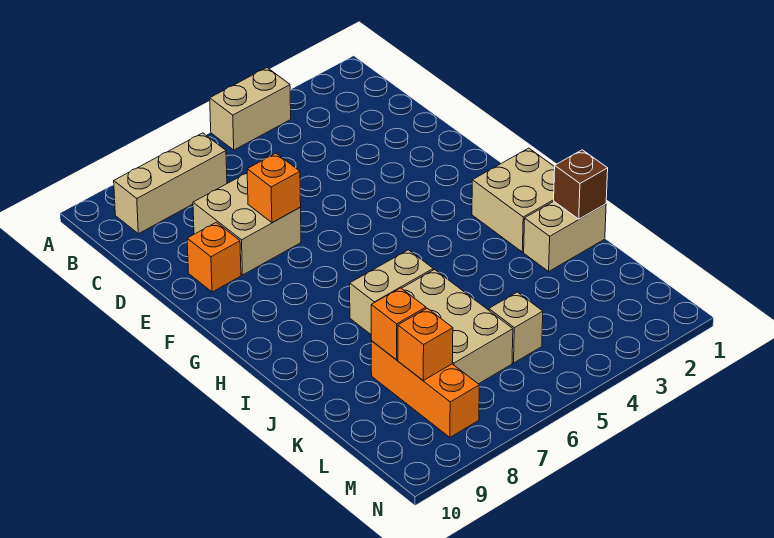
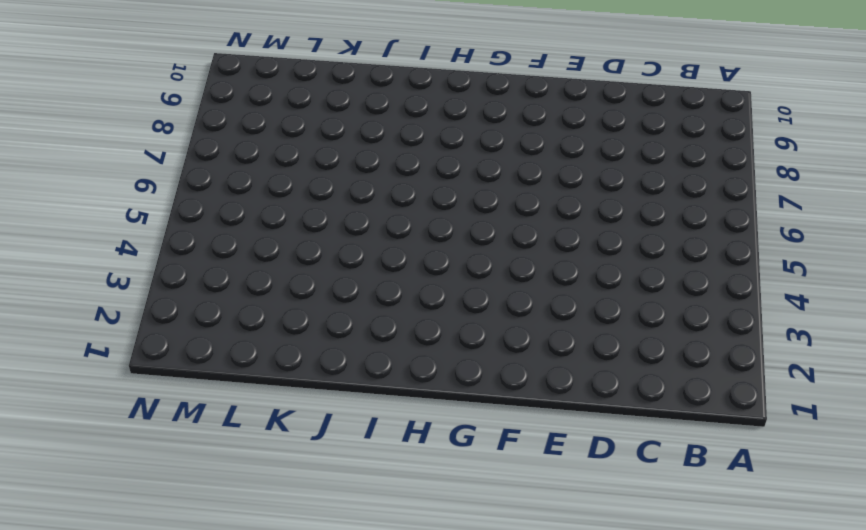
none -> tan brick A4:A5 level 1
none -> tan brick B7:B9 level 1
none -> tan brick D7:E8 level 1

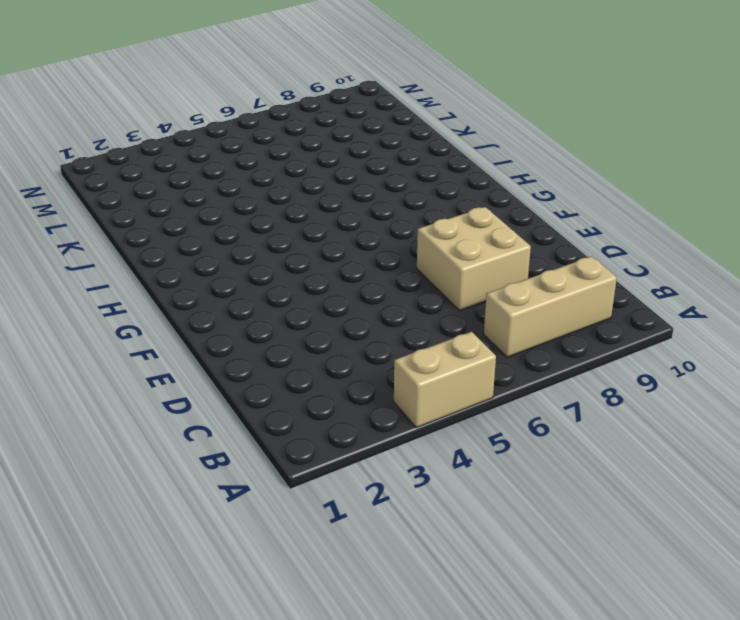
none -> orange brick E9 level 1
none -> tan brick H1:I2 level 1
none -> tan brick I6:I7 level 1

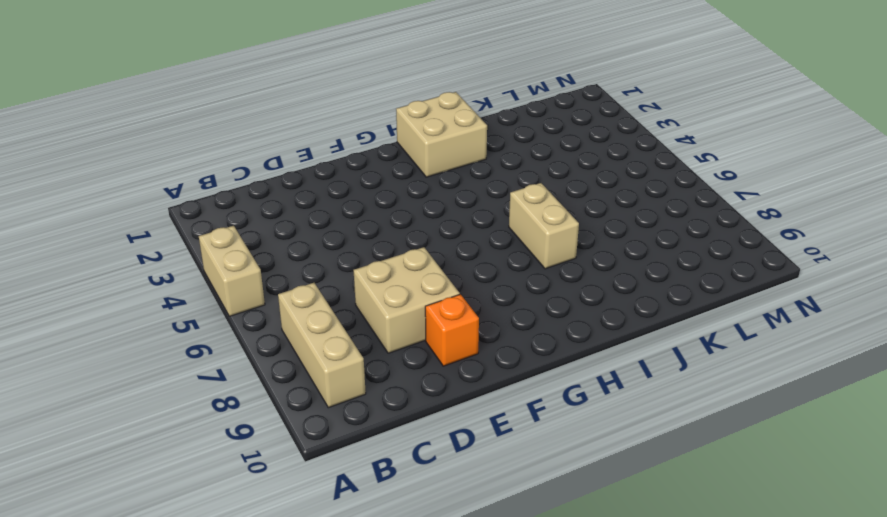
none -> tan brick J1:J2 level 1
none -> tan brick J6:L7 level 1
none -> orange brick K8:M8 level 1

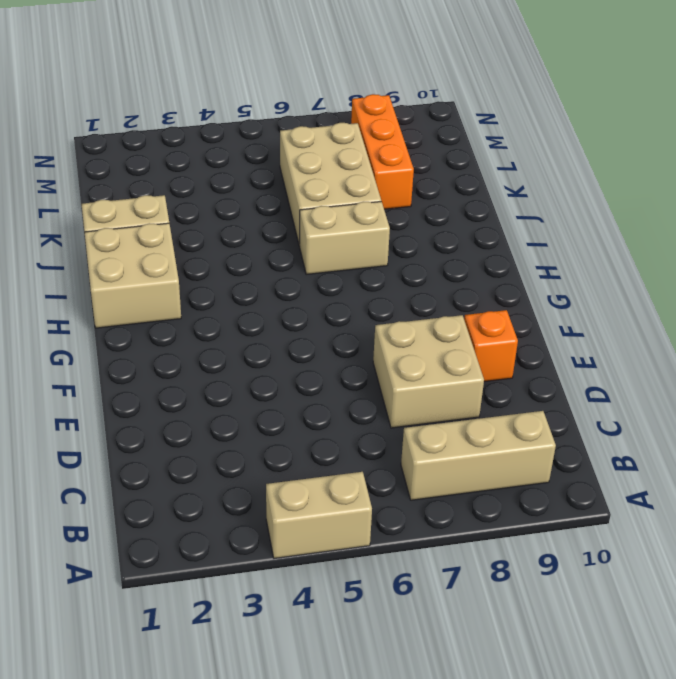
none -> tan brick L5 level 1
none -> orange brick E7 level 2
none -> brown brick J1 level 2

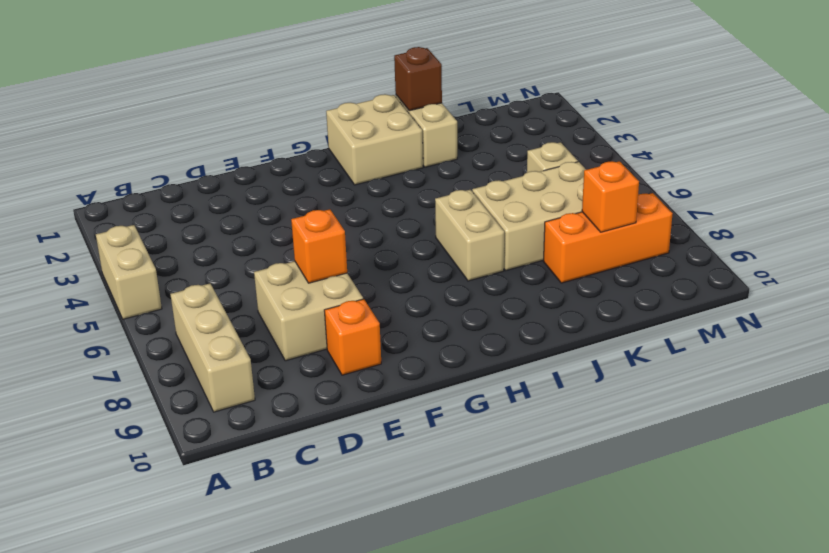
none -> orange brick K8 level 2

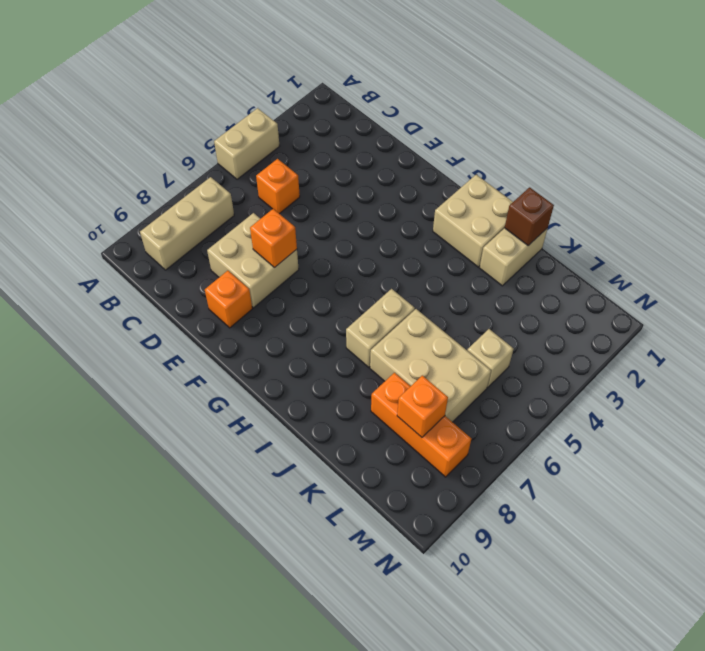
orange brick C5 level 1 -> orange brick K8 level 2

